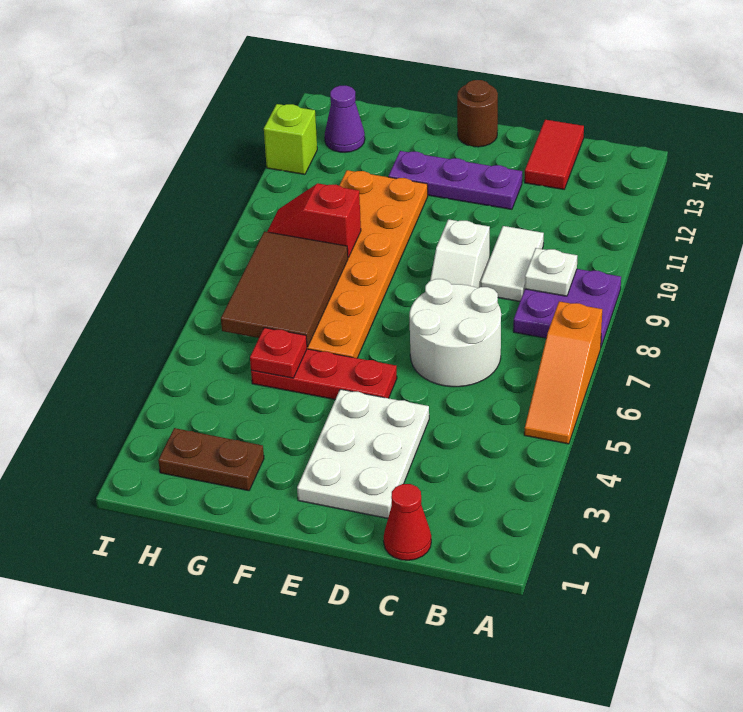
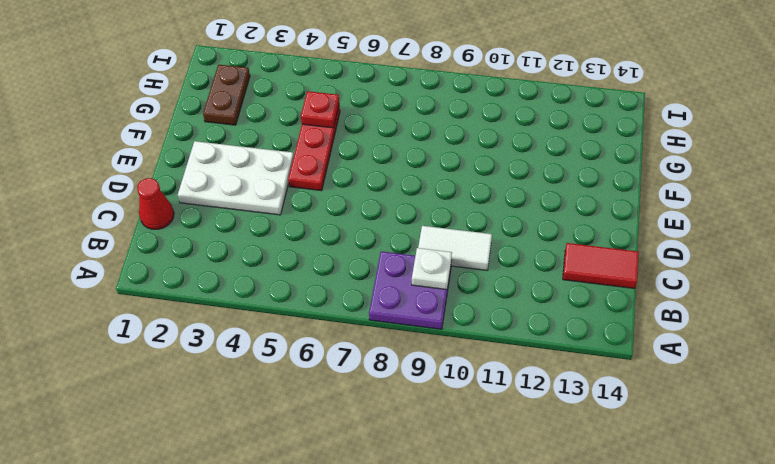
none -> orange slope A5:A7 level 1 top 7
none -> white round brick C6:D7 level 1
none -> white slope D8:D9 level 1 top 9

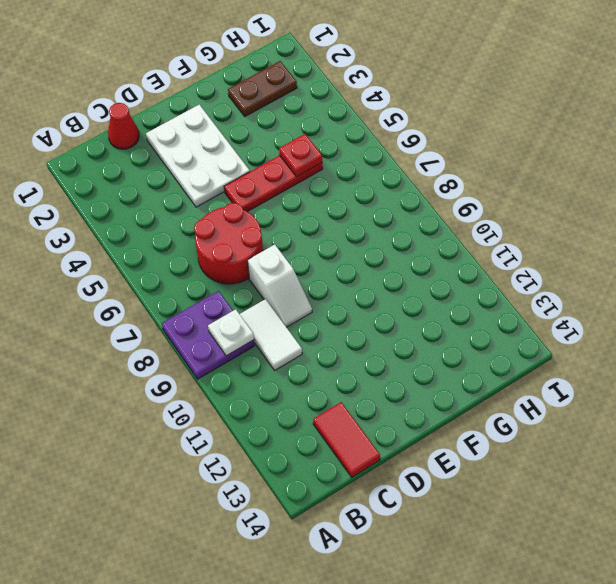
red round brick C6:D7 level 1 -> white round brick C6:D7 level 1
white slope D8:D9 level 1 top 8 -> white slope D8:D9 level 1 top 9
none -> orange slope A5:A7 level 1 top 7
none -> purple plate D12:F12 level 1
none -> brown round brick E14 level 1

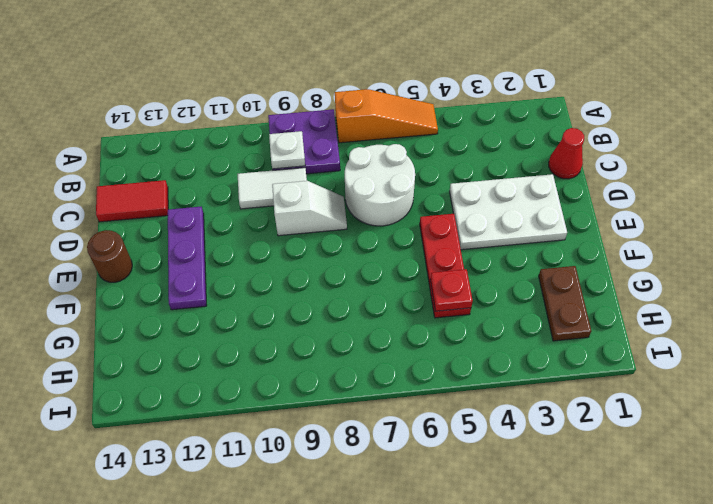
none -> orange plate F6:G11 level 1
none -> purple cone H13 level 1
none -> lime brick I12 level 1

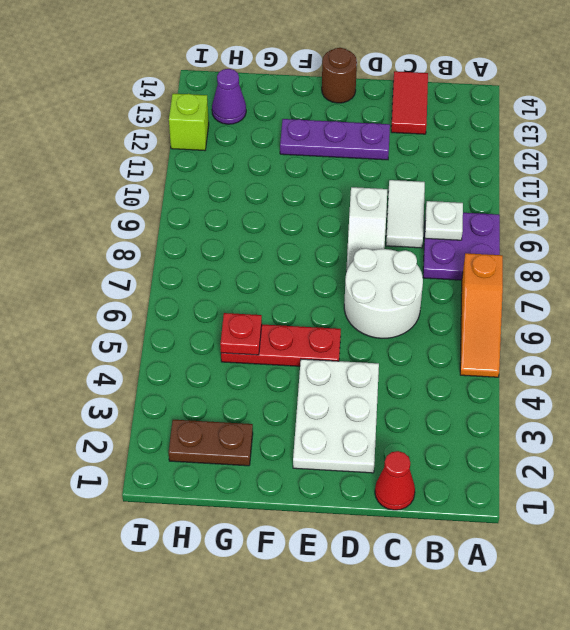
none -> orange plate F6:G11 level 1
none -> brown tile G6:H8 level 2
none -> red slope G9:H9 level 2 top G

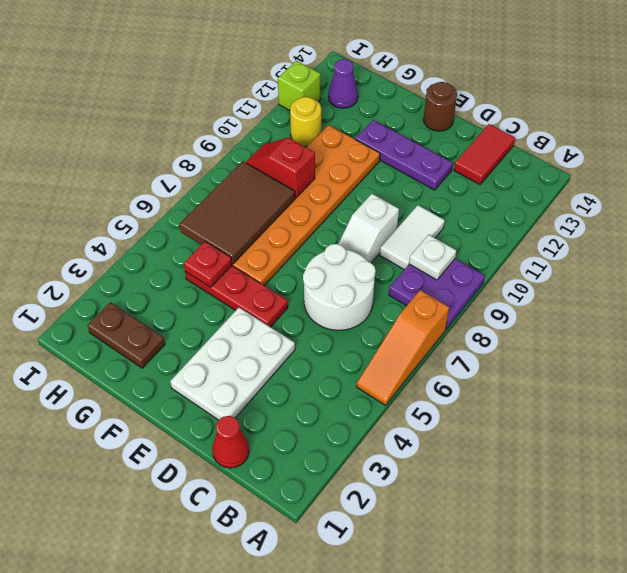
yellow round brick H11 level 1 -> none

